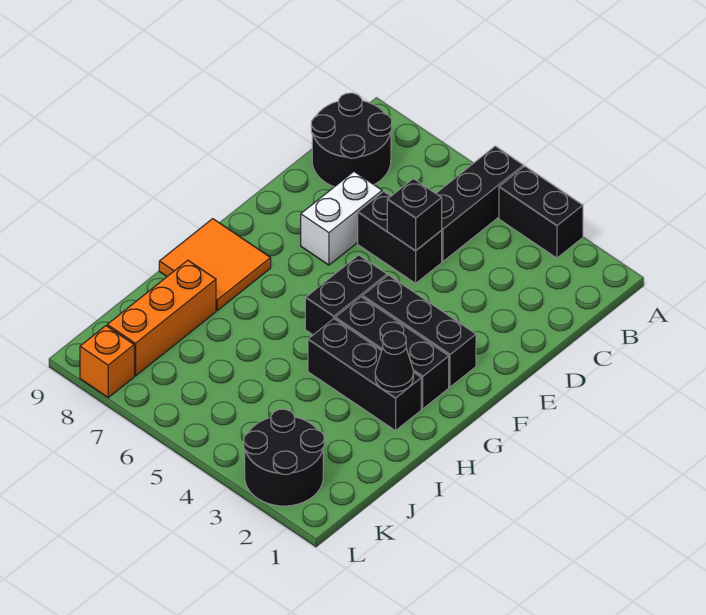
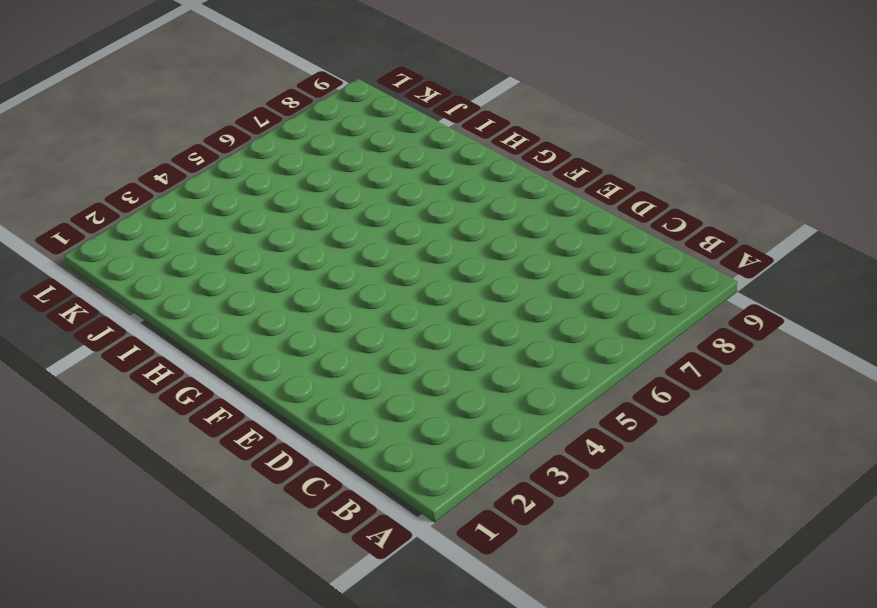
none -> black brick A3:A4 level 1
none -> black brick A5:C5 level 1
none -> black round brick B8:C9 level 1

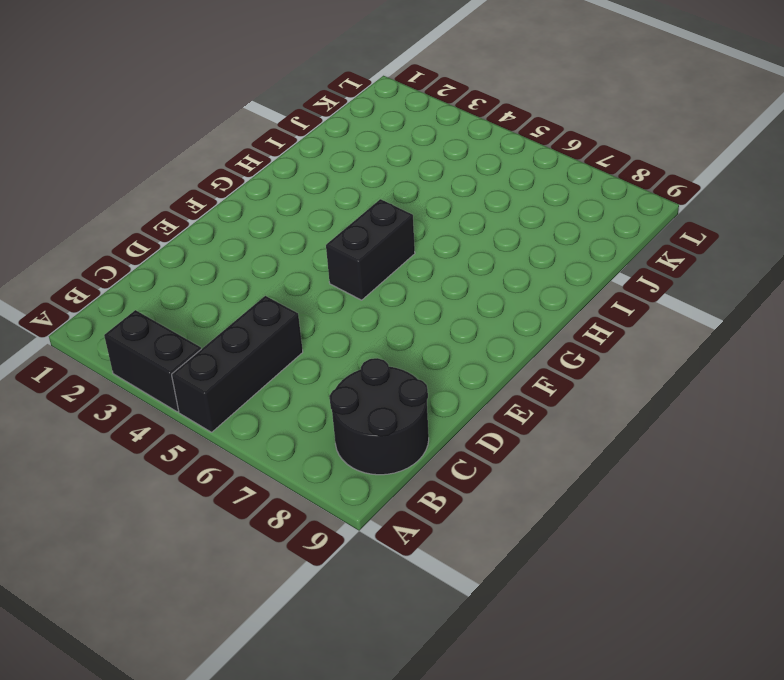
none -> black brick D5:D6 level 1
none -> white brick D7:E7 level 1
none -> black brick F2:F4 level 1

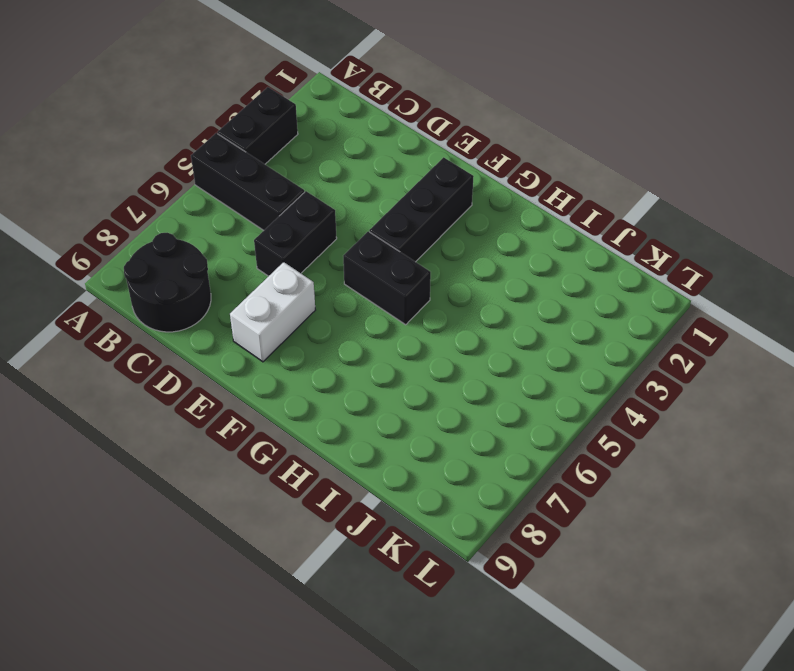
white brick E7:E8 level 1 -> white brick D7:E7 level 1
none -> black brick G2:G4 level 1
none -> orange tile G8:H9 level 1
none -> black brick H2:H4 level 1

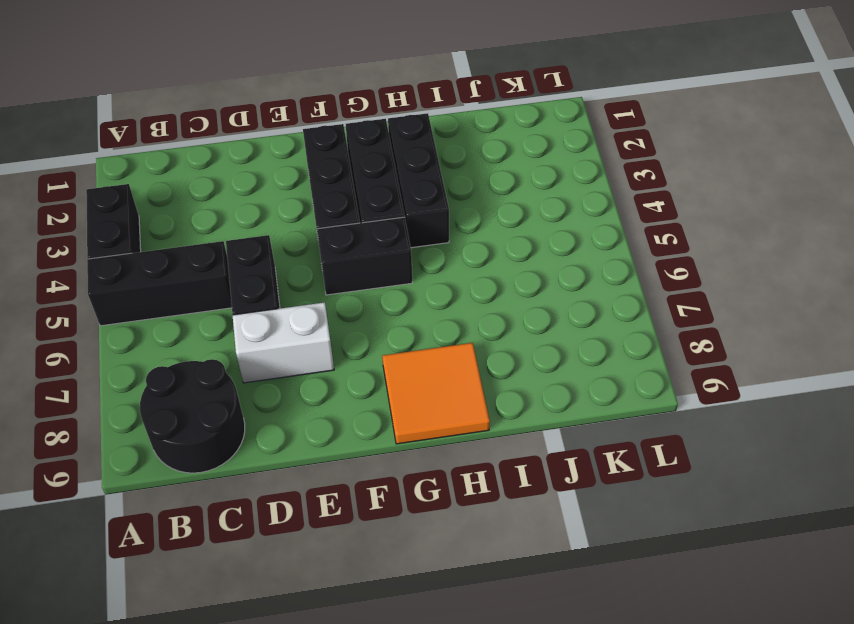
none -> orange brick I8:K8 level 1
none -> black round brick K2:L3 level 1
none -> orange brick L8 level 1

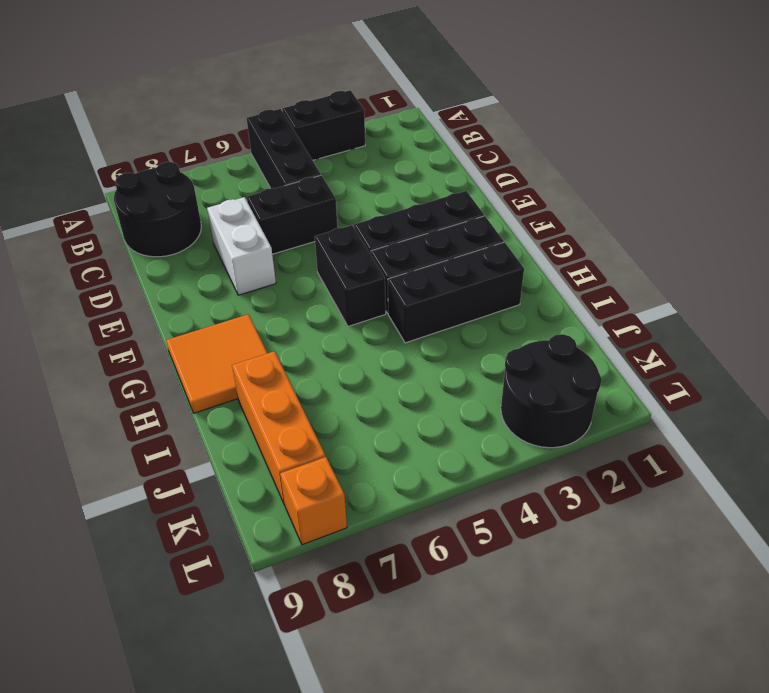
none -> black brick D5 level 2
none -> black cone H2 level 2

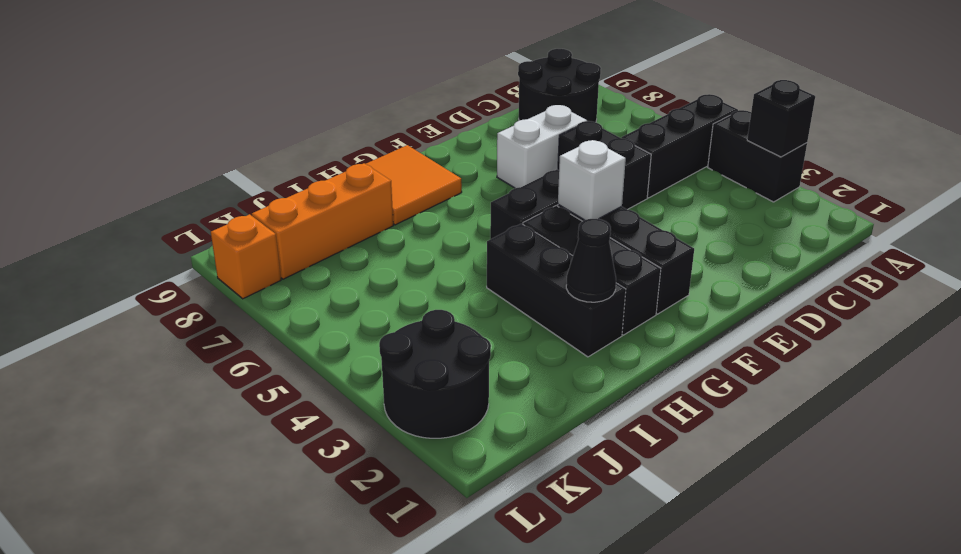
black brick A3 level 2 -> black brick D5 level 2
white brick F4 level 2 -> none

